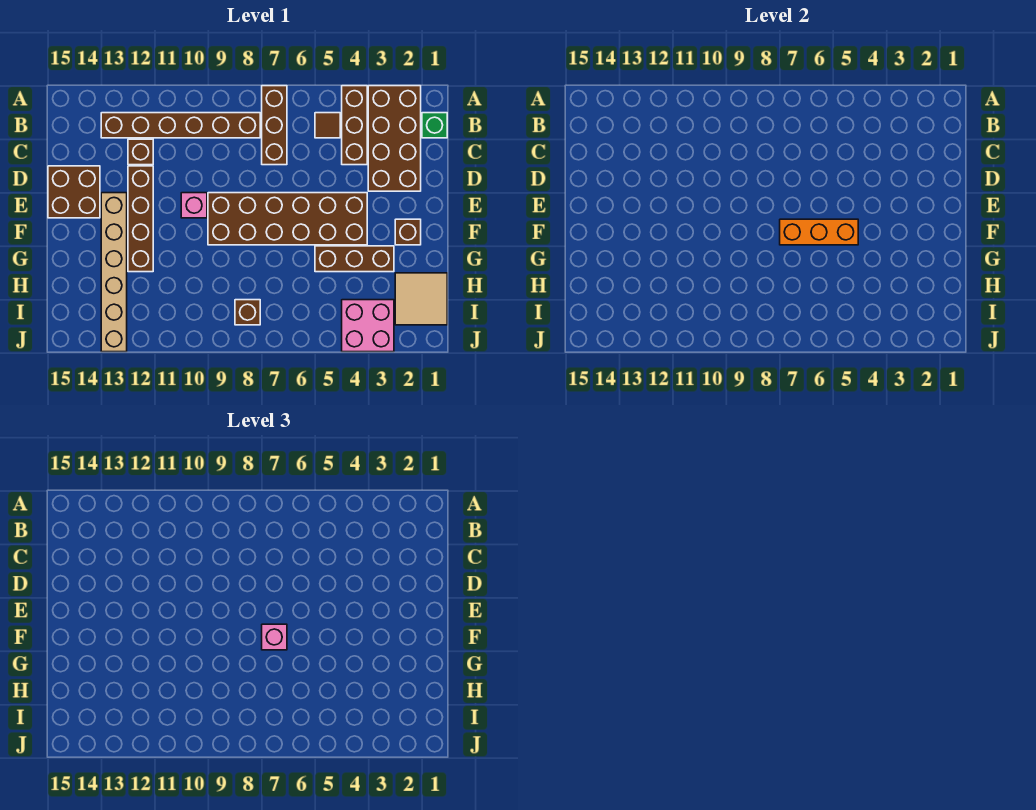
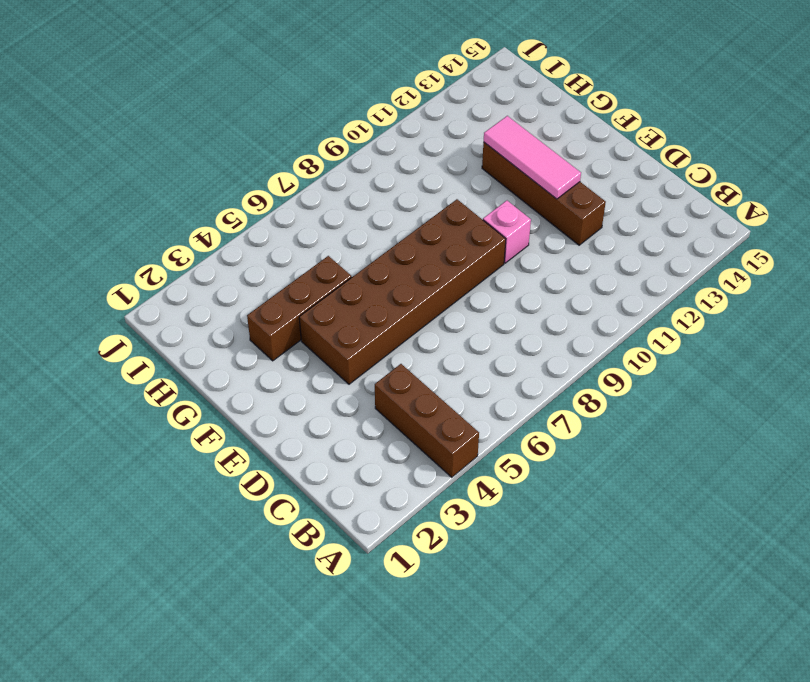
pink tile E12:G12 level 2 -> none
none -> brown brick A2:D3 level 1
none -> brown brick A7:C7 level 1
none -> green brick B1 level 1

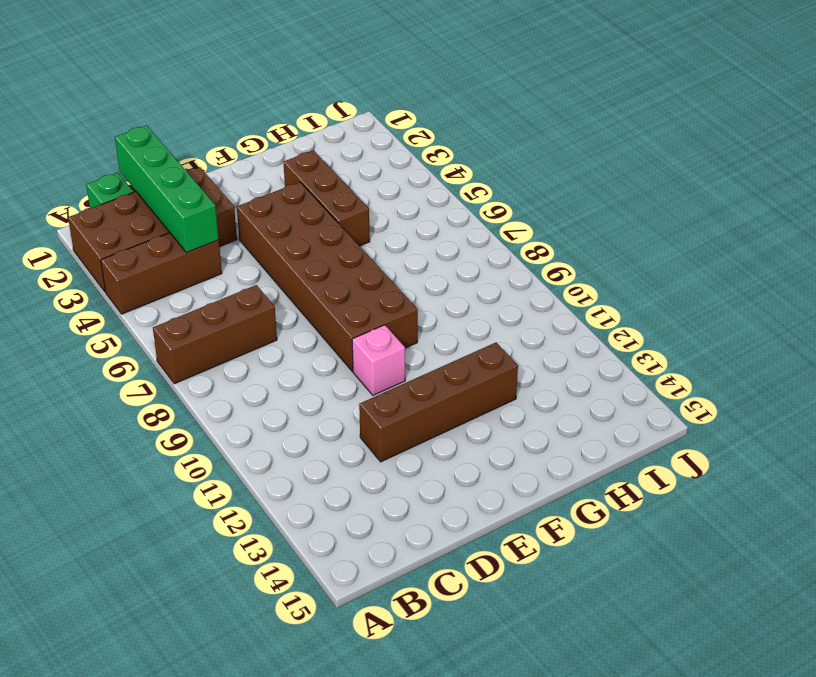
green brick C1:C4 level 2 -> none
none -> brown tile B5 level 1
none -> brown brick B8:B13 level 1
none -> brown brick C12 level 1

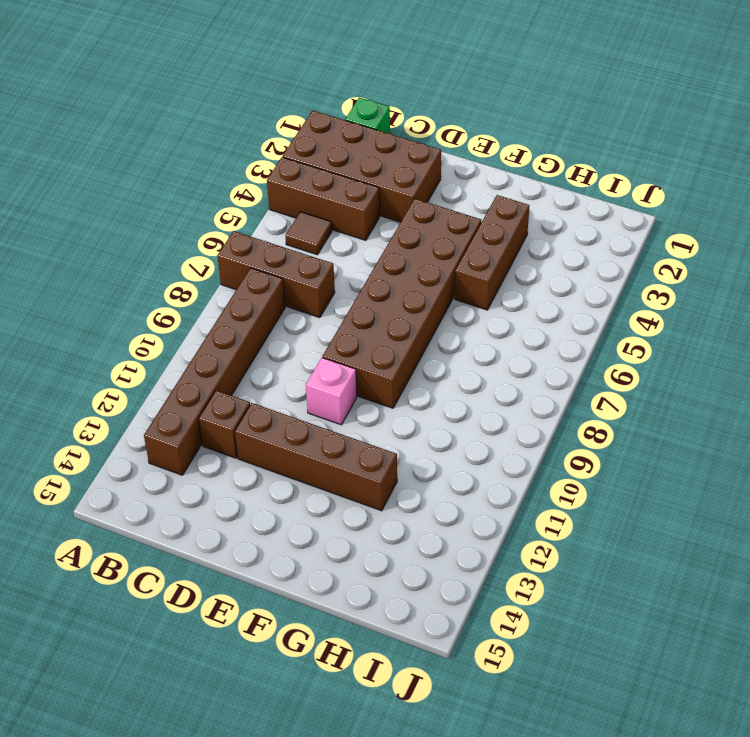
none -> brown brick D14:E15 level 1
none -> tan brick E13:J13 level 1
none -> brown brick F2 level 1

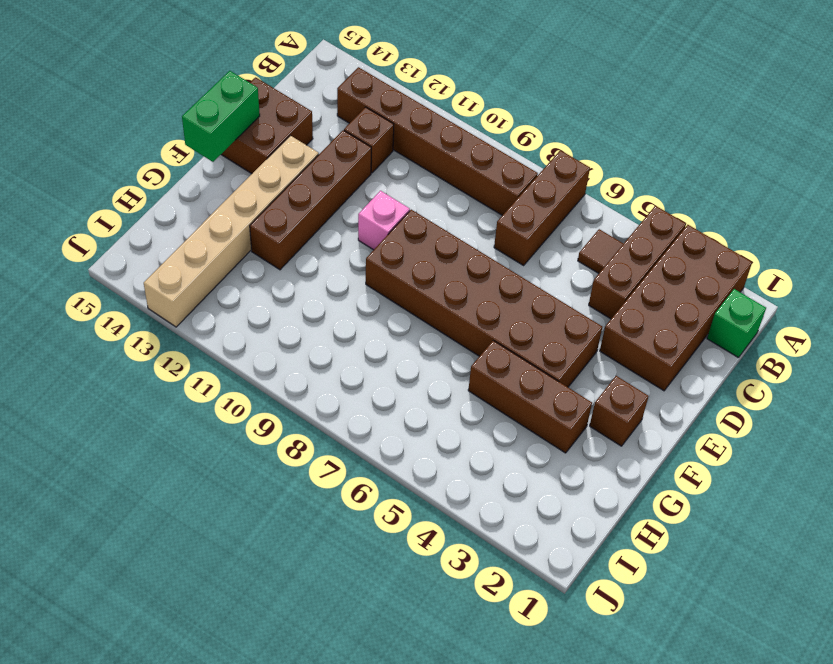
green brick E15:F15 level 2 -> none
none -> tan tile H1:I2 level 1
none -> pink brick I3:J4 level 1
none -> brown brick I8 level 1

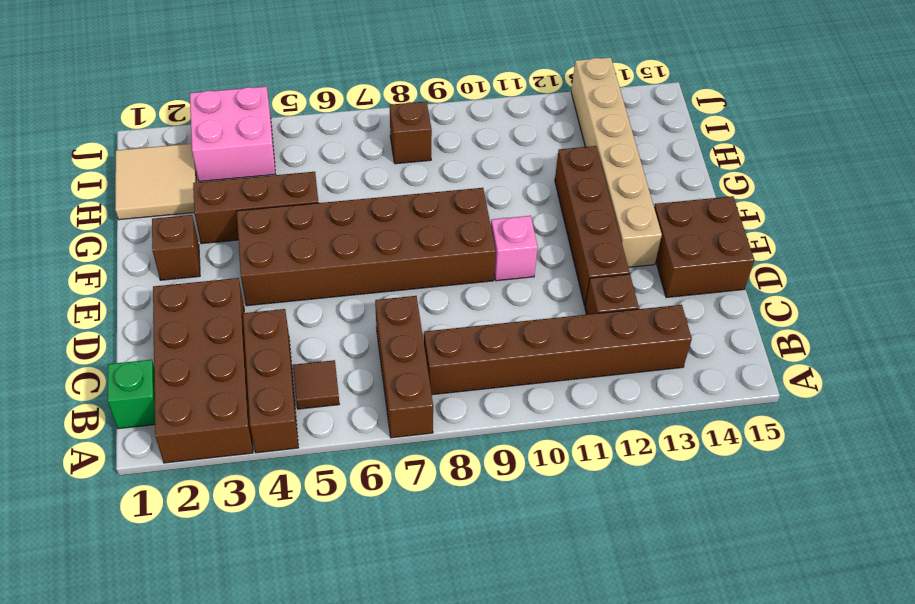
none -> orange brick F5:F7 level 2
none -> pink brick F7 level 3

